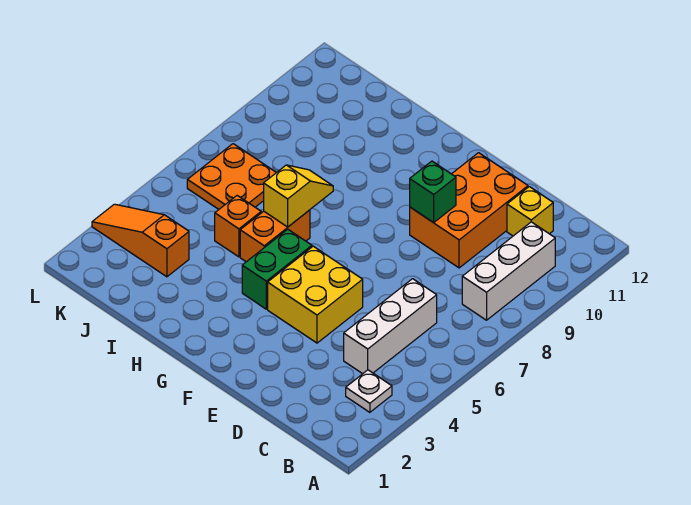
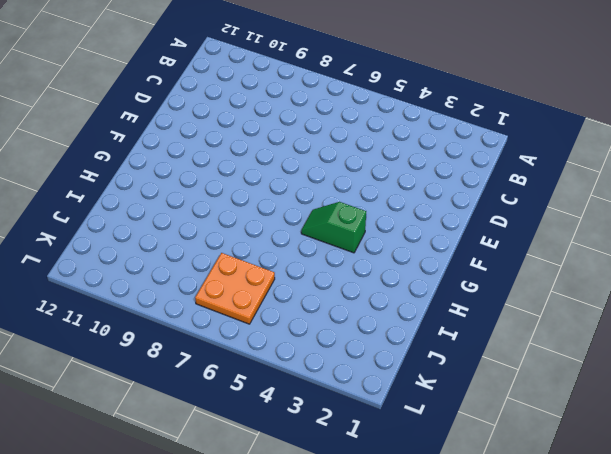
green slope G4:G5 level 1 top 4 -> green brick G4:G5 level 1
none -> white plate B3 level 1
none -> white brick B8:B10 level 1
none -> white brick C4:C6 level 1

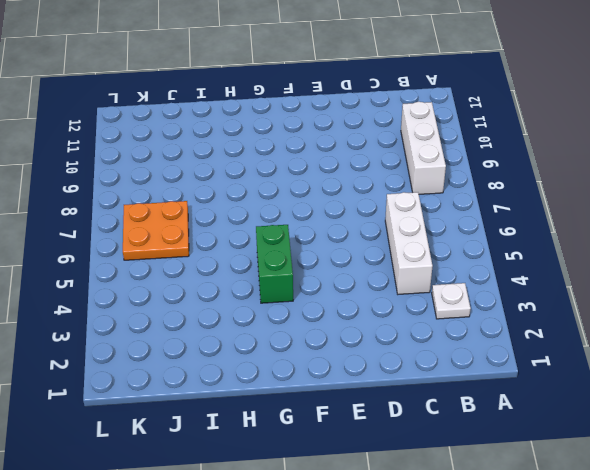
none -> yellow brick C11 level 1
none -> orange brick D9:E11 level 1
none -> yellow brick E4:F5 level 1

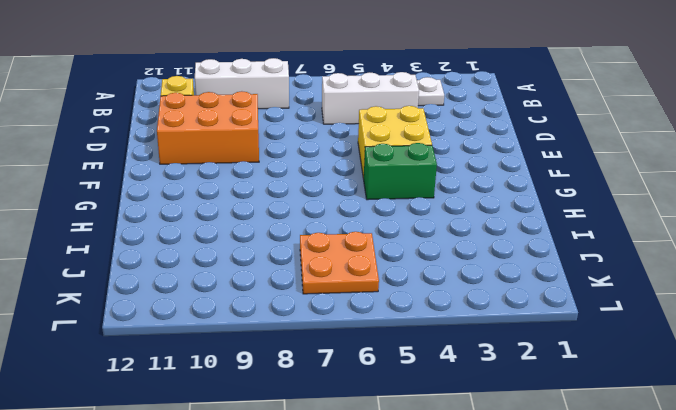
none -> orange brick H5:H6 level 1
none -> orange brick I5 level 1
none -> orange slope J3:L3 level 1 top J

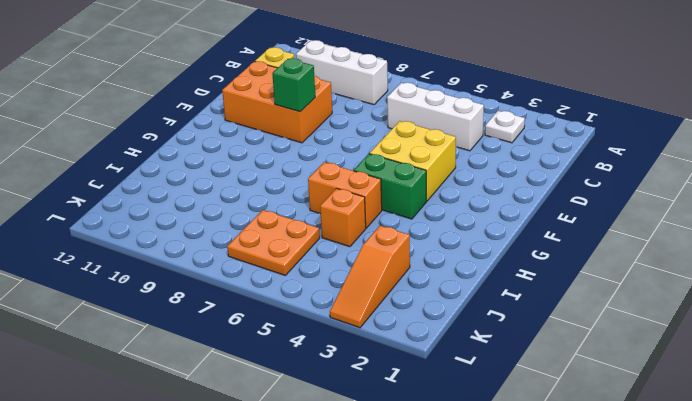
none -> yellow slope H6:H7 level 2 top 6

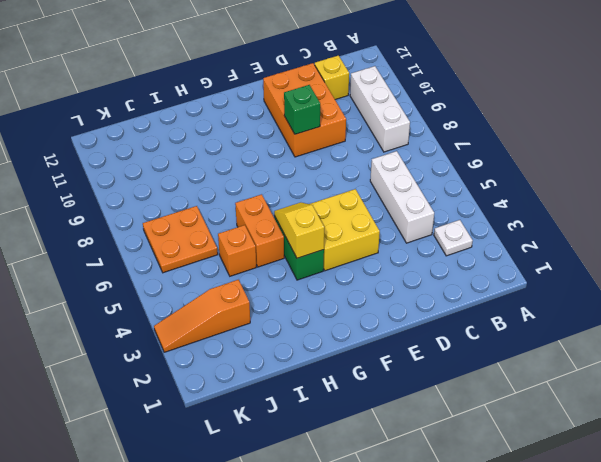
yellow slope G4:G5 level 2 top 4 -> yellow slope H6:H7 level 2 top 6

